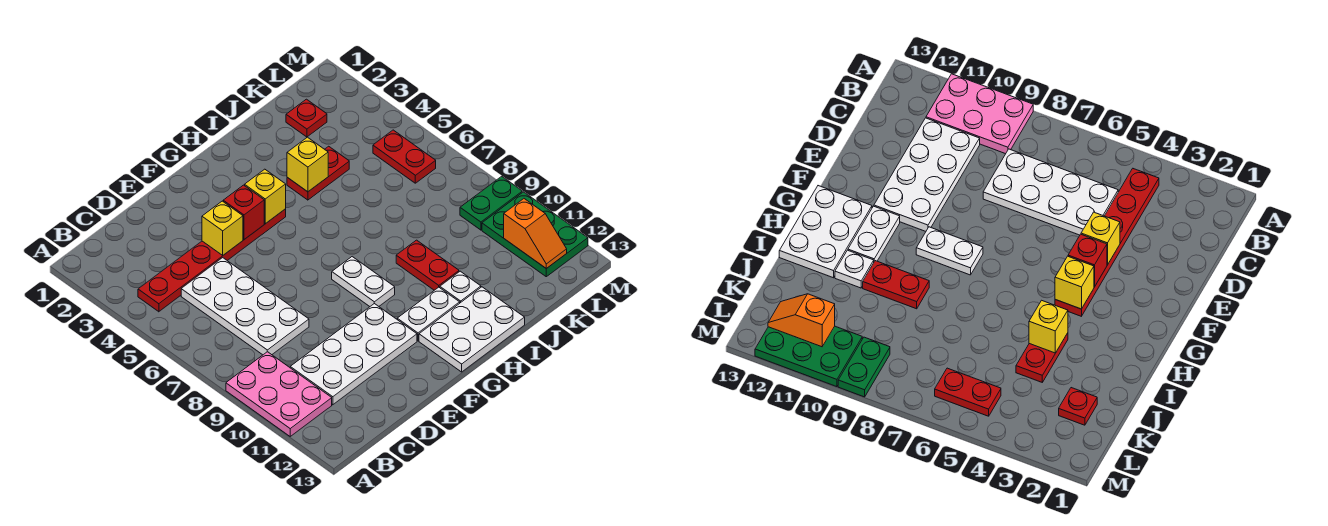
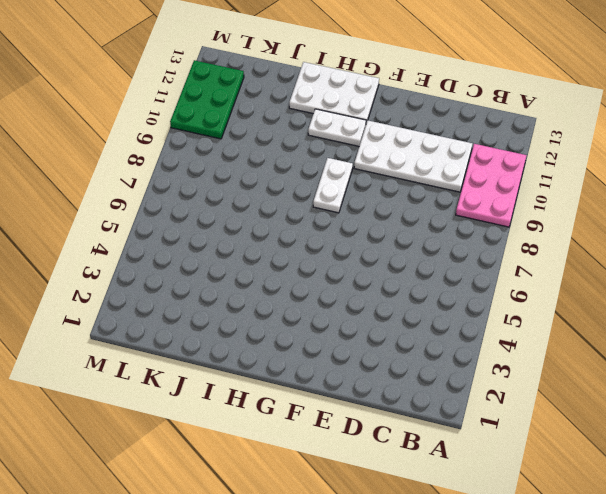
none -> red plate B4:G4 level 1
none -> white plate C5:D8 level 1
none -> red plate I4:J4 level 1

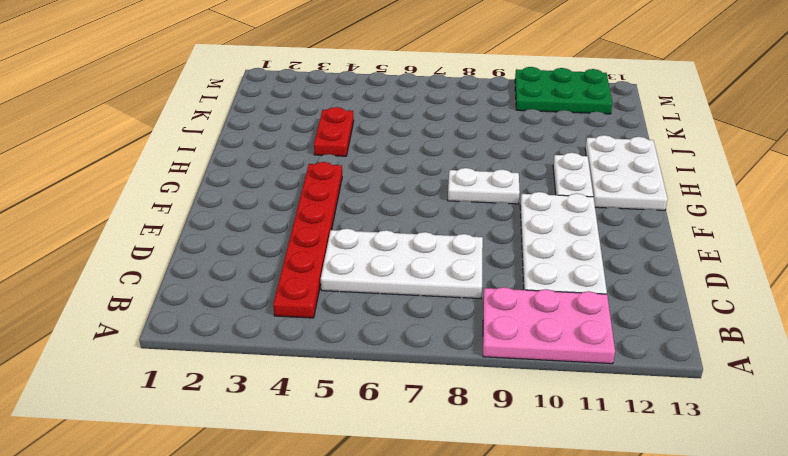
none -> red plate I9:I10 level 1
none -> white plate I11 level 1
none -> red plate K2 level 1

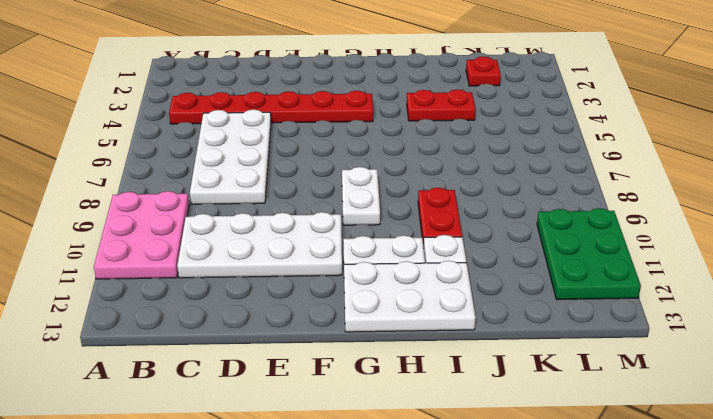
none -> red plate L5:L6 level 1
none -> green plate L9:M9 level 1
none -> yellow brick E4 level 2

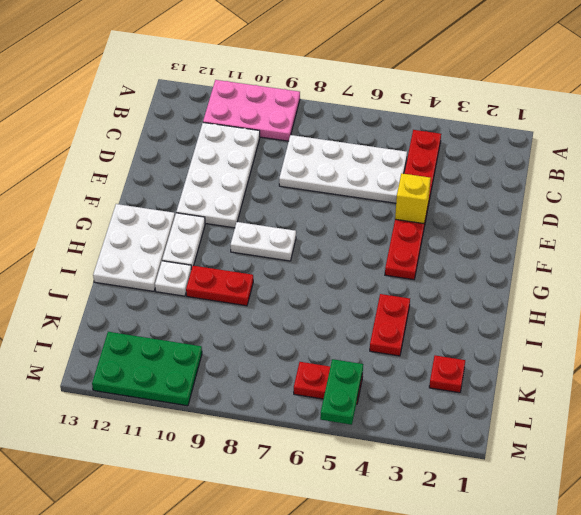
green plate L5:M5 level 2 -> green plate L9:M9 level 1
none -> red brick F4 level 2
none -> yellow brick G4 level 2
none -> yellow brick I4 level 2

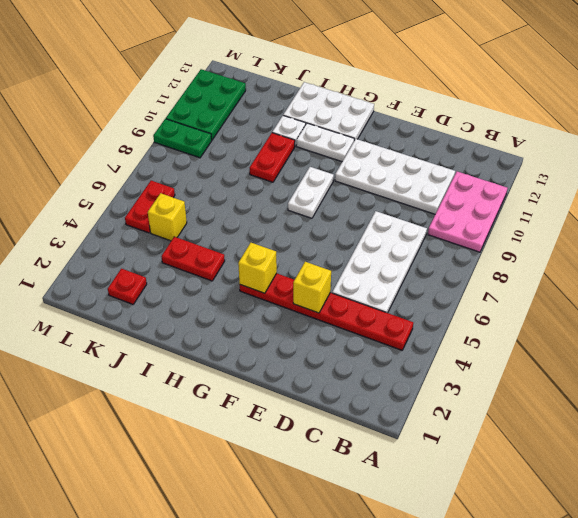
yellow brick K5 level 1 -> yellow brick I4 level 2
none -> red brick F4 level 2
none -> orange slope L11:L12 level 2 top 11

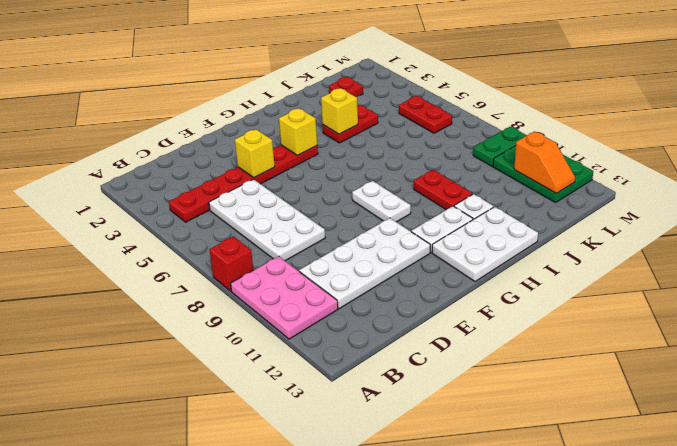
red brick A8 level 1 -> red brick F4 level 2

